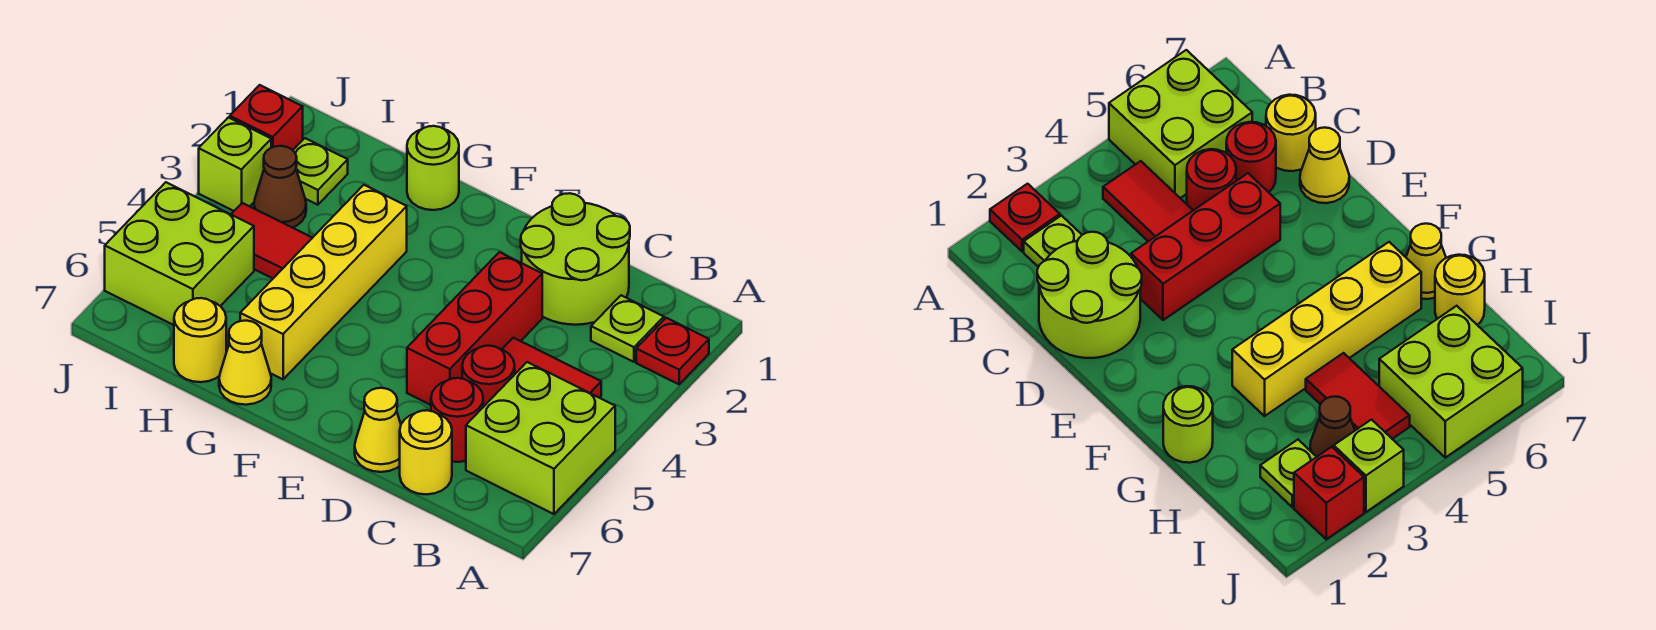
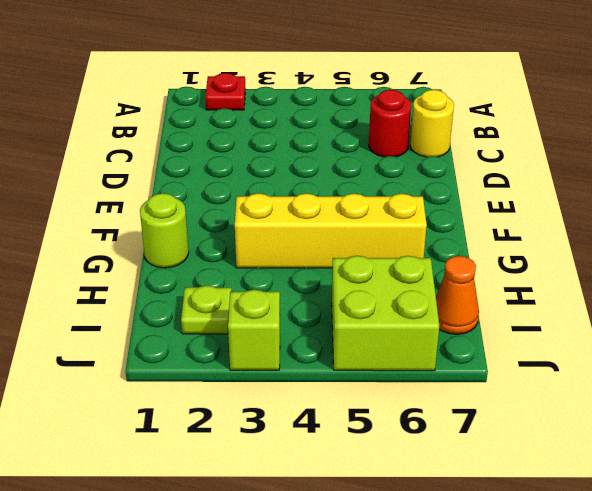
orange cone I7 level 1 -> none
none -> lime brick A5:B6 level 1
none -> lime plate B2 level 1
none -> red tile B4:C4 level 1

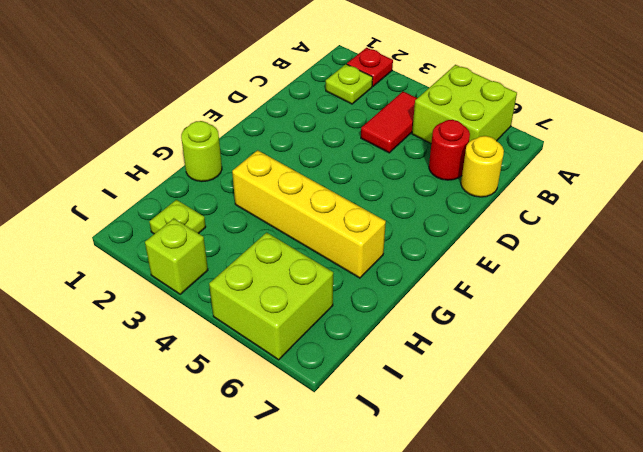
none -> lime round brick C1:D2 level 1
none -> red round brick C5 level 1
none -> red brick D3:D5 level 1

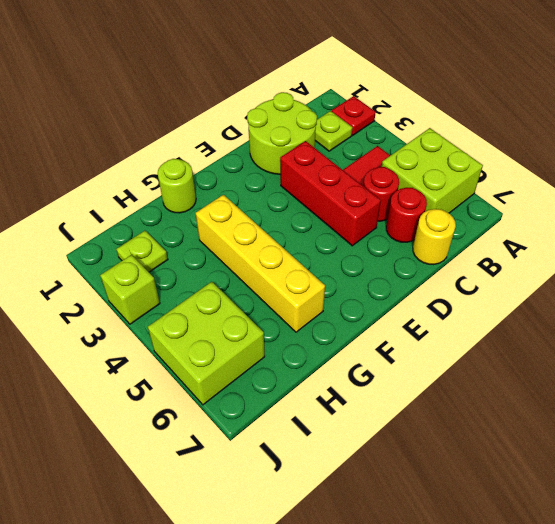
none -> yellow cone D7 level 1
none -> yellow cone G7 level 1
none -> red tile H4:I4 level 1

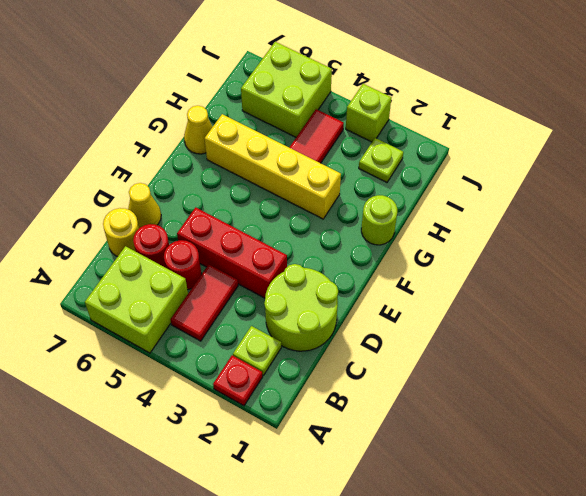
none -> yellow round brick H7 level 1
none -> brown cone I3 level 1
none -> red brick J2 level 1

